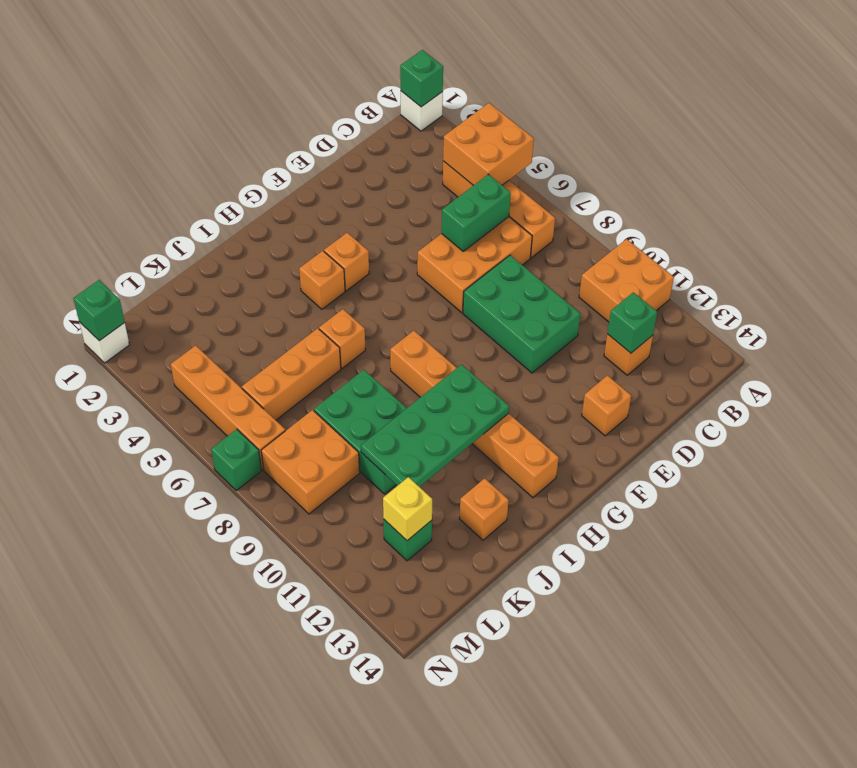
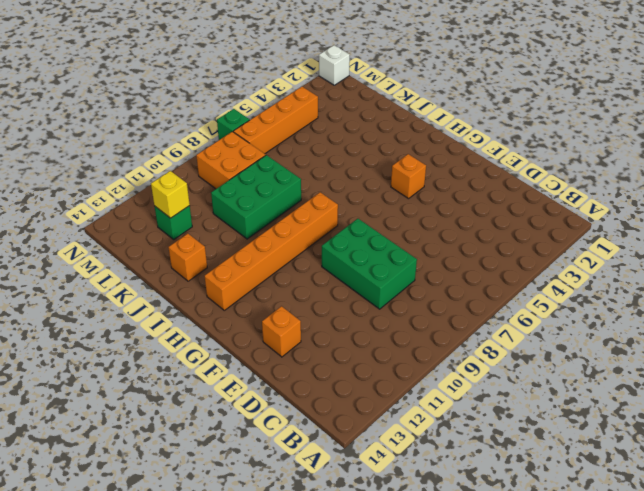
green brick D8:F9 level 1 -> green brick D8:E10 level 1
none -> white brick A1 level 1
none -> orange brick A10:B11 level 1
none -> orange brick B4:B7 level 1

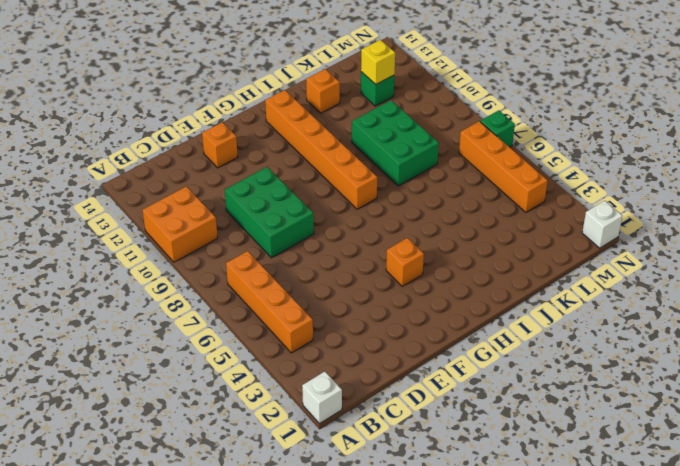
none -> orange brick C6:E7 level 1
none -> orange brick C12 level 1
none -> orange brick H4 level 1

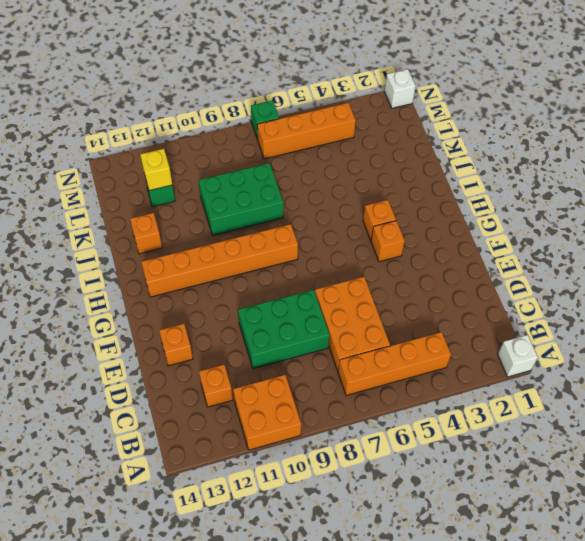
none -> orange brick I6 level 1
none -> orange brick J6:L6 level 1
none -> orange brick L8:M9 level 1

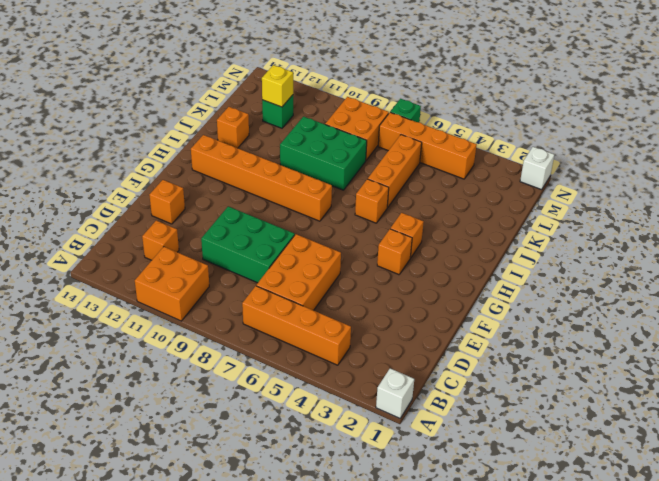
none -> green brick A1 level 2
none -> orange brick A4:B5 level 2
none -> green brick C6:D6 level 2

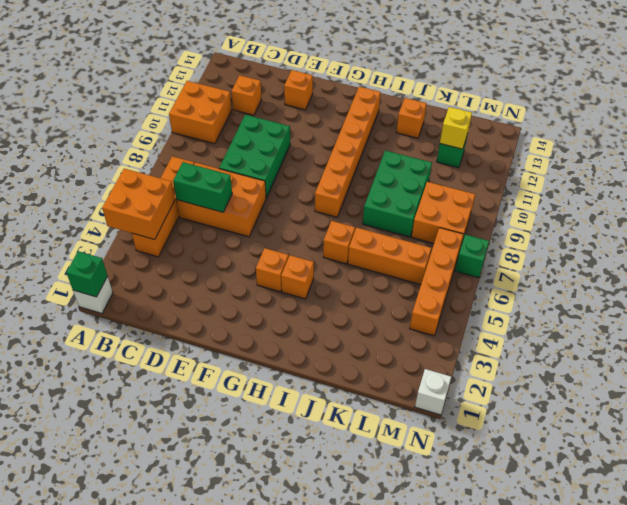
none -> green brick C12 level 2
none -> green plate H10:K11 level 2
none -> green brick N1 level 2

